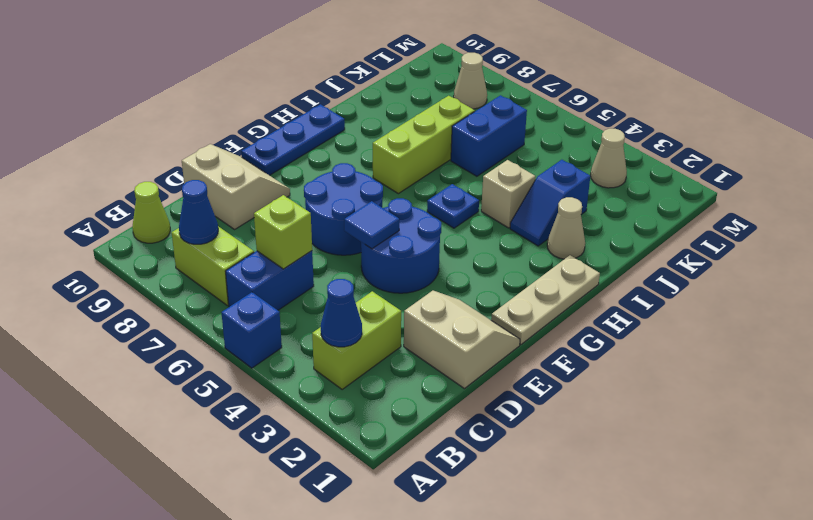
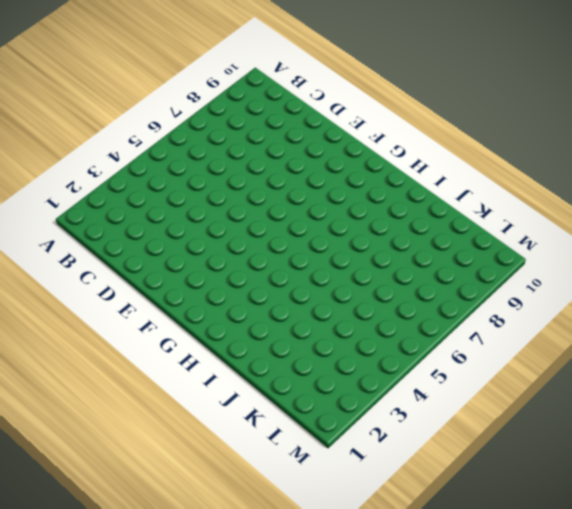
none -> blue brick A5 level 1
none -> lime brick B3:C3 level 1
none -> blue brick B6:C6 level 1

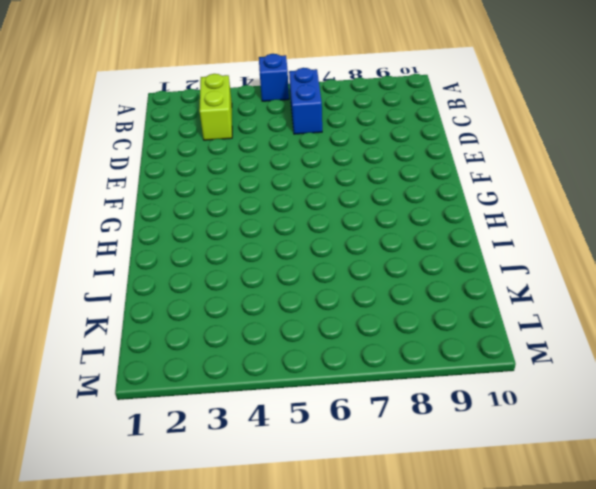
none -> lime brick B7:B8 level 1
none -> lime cone B10 level 1
none -> tan slope D1:E2 level 1 top D

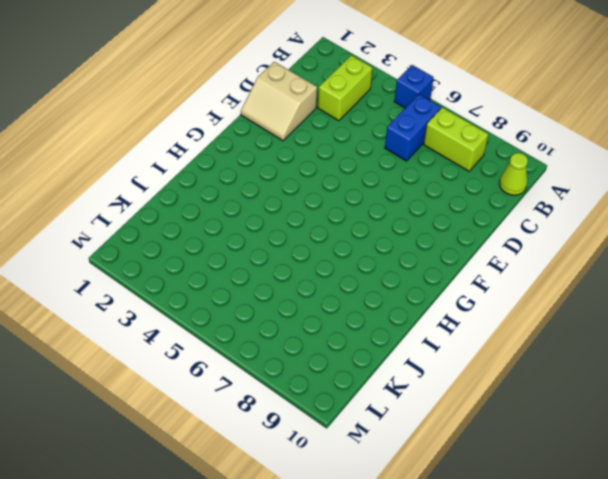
none -> tan slope D9:E10 level 1 top D
none -> blue round brick E4:F5 level 1
none -> blue round brick E6:F7 level 1

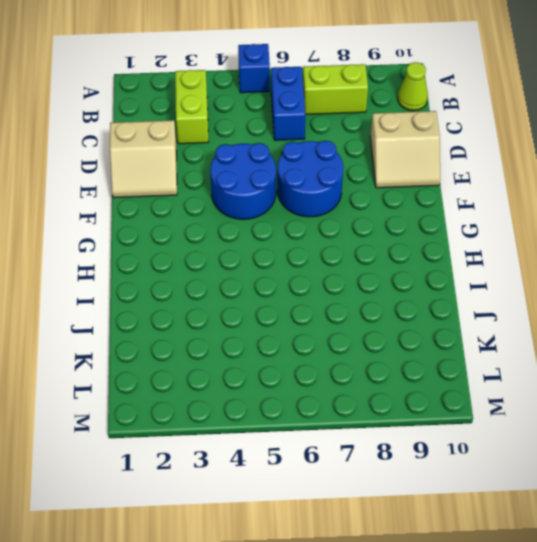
none -> tan plate F1:H1 level 1
none -> blue plate F10:H10 level 1
none -> blue plate H5 level 1

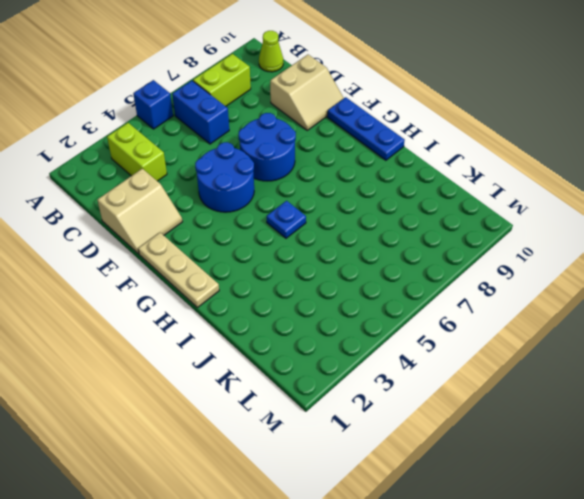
none -> lime brick H7:J7 level 1
none -> tan cone I2 level 1
none -> blue slope I3:J3 level 1 top J

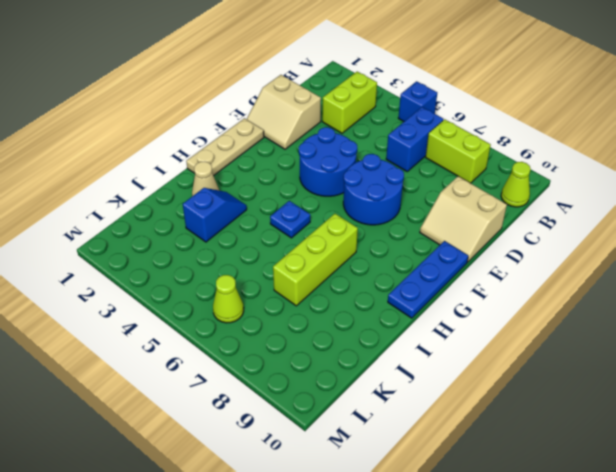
lime cone L6 level 1 -> none
none -> tan brick I4 level 1
none -> blue brick J6:K6 level 1
none -> tan cone L3 level 1

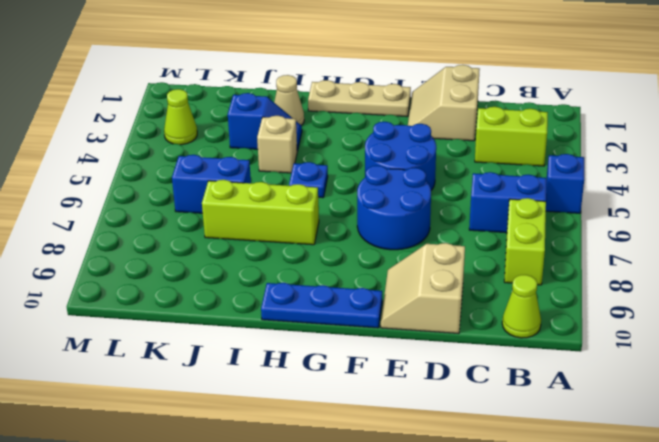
lime cone L3 level 1 -> tan cone L3 level 1
none -> tan cone L8 level 1
none -> blue cone B3 level 2
none -> blue cone B8 level 2

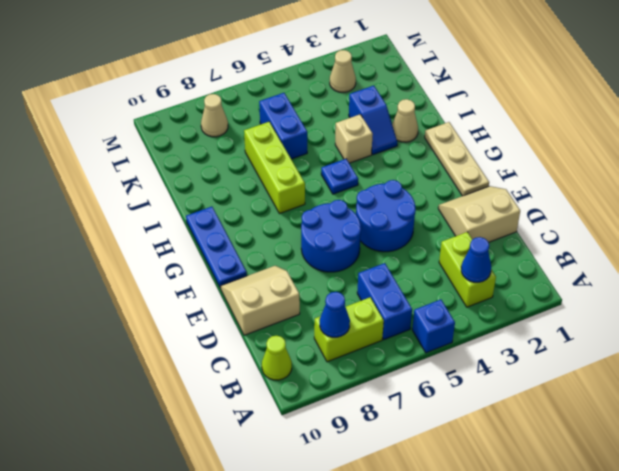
none -> lime brick C6 level 2
none -> blue tile E5 level 2

